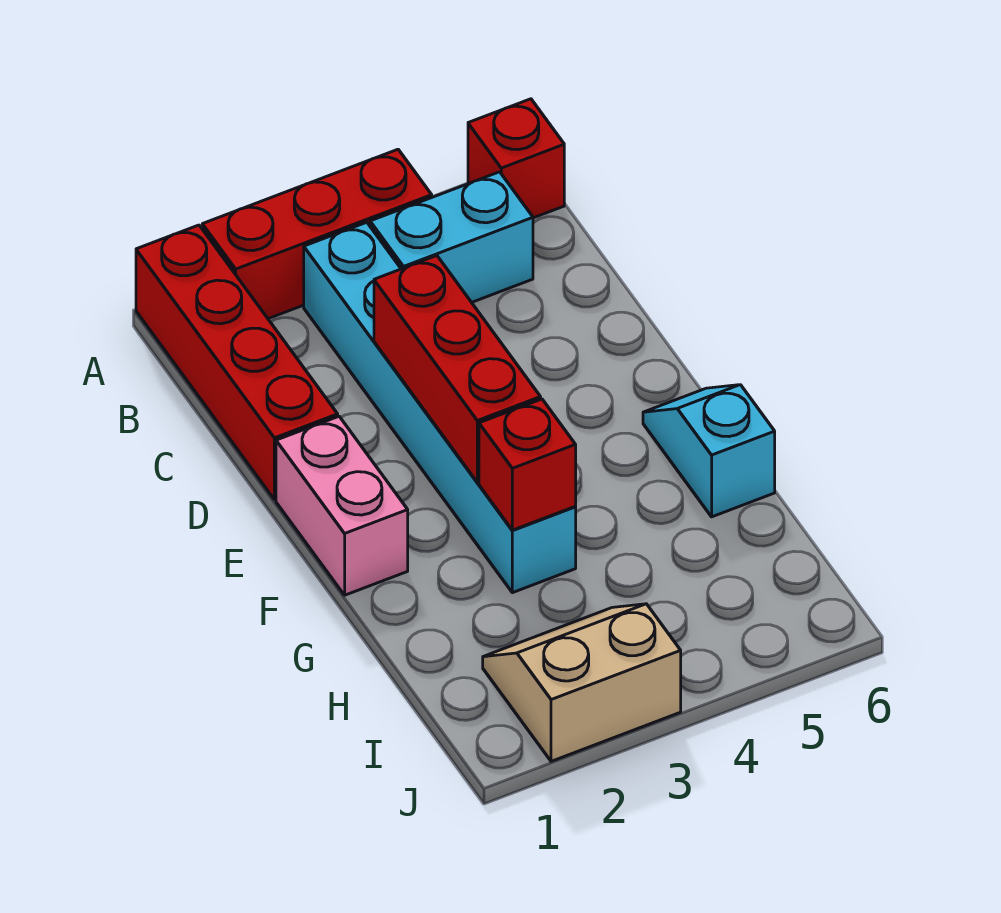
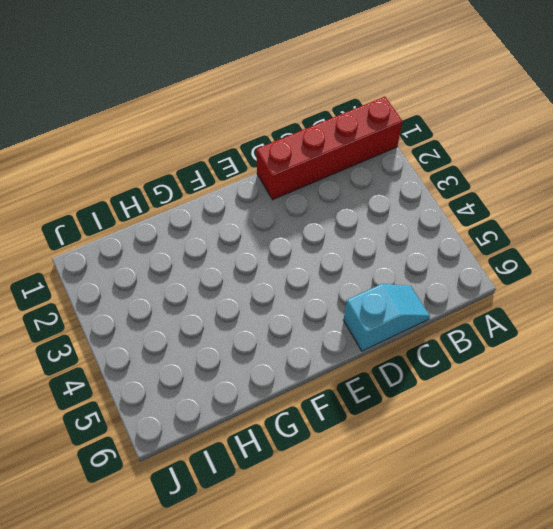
cyan slope C6:D6 level 1 top D -> cyan slope F6:G6 level 1 top G
none -> red brick A2:A4 level 1
none -> red brick A6 level 1

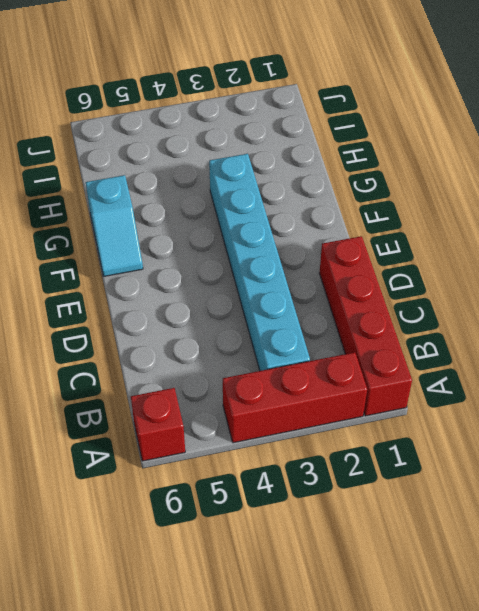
none -> cyan brick B4:B5 level 1
none -> pink brick E1:F1 level 1

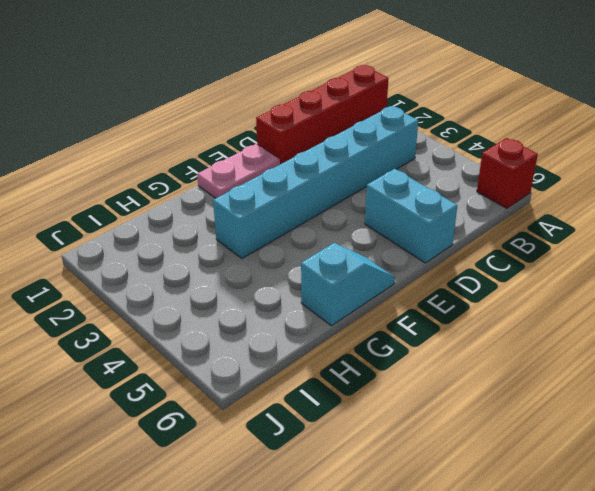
cyan brick D5:D6 level 1 -> cyan brick B4:B5 level 1
pink plate E1:F1 level 1 -> pink brick E1:F1 level 1
none -> red brick A2:A4 level 1
none -> tan slope I2:J3 level 1 top J

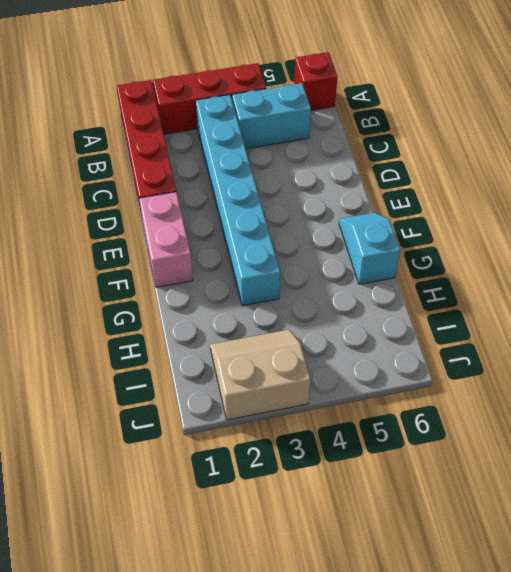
none -> red brick D3:F3 level 2
none -> red brick G3 level 2

